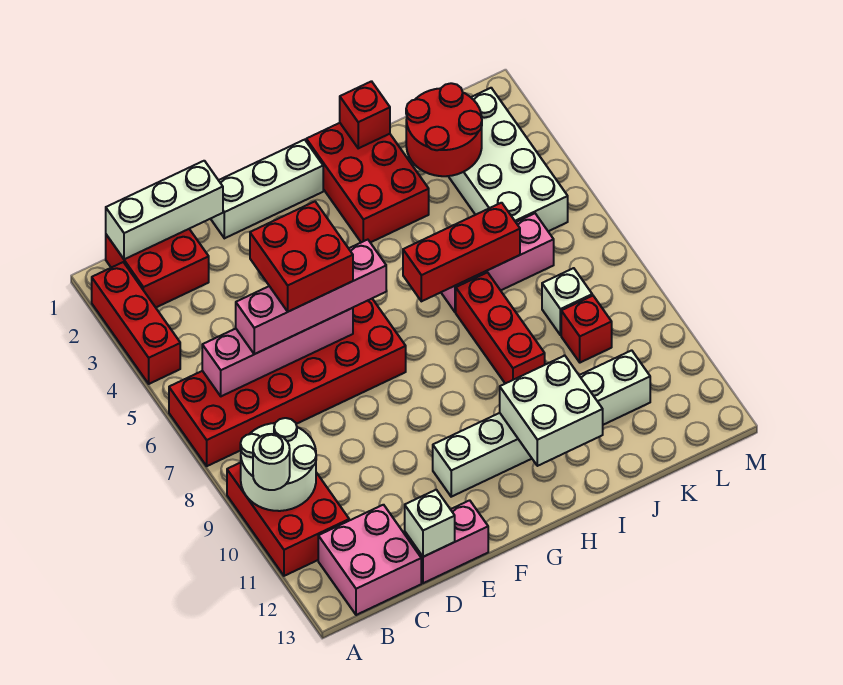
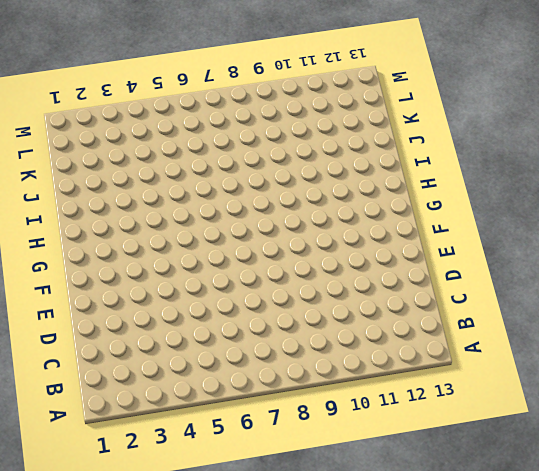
none -> red brick A2:A4 level 1
none -> red brick A6:F7 level 1
none -> red brick A9:B11 level 1

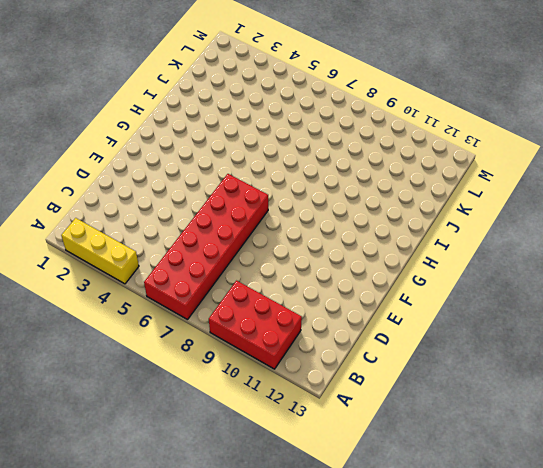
yellow brick A2:A4 level 1 -> red brick A2:A4 level 1
none -> red brick B1:C2 level 1
none -> pink brick B12:C13 level 1
none -> pink brick D13:E13 level 1

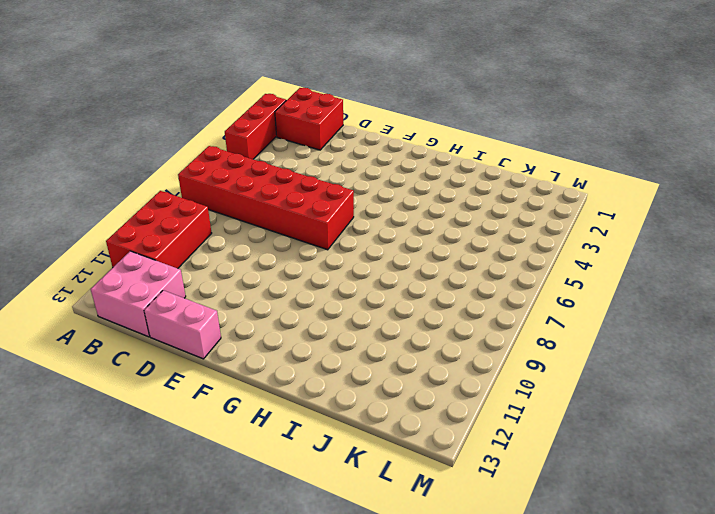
none -> white brick E1:G1 level 1
none -> white brick F11:K11 level 1
none -> red brick H1:I3 level 1

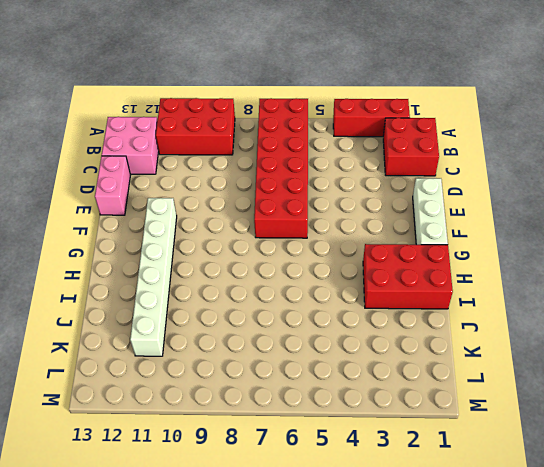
none -> pink brick I6:K6 level 1
none -> red brick I7:I9 level 1
none -> white brick K2:L5 level 1

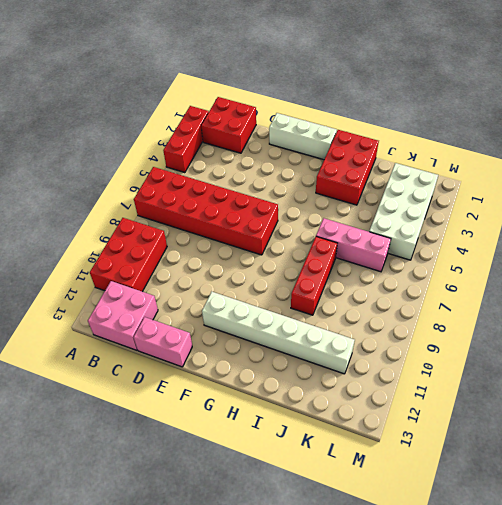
none -> white brick K8 level 1
none -> red brick K9 level 1
none -> white round brick A9:B10 level 2

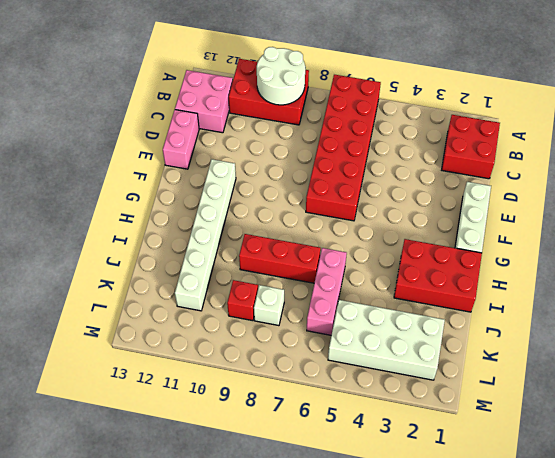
none -> red brick A2:A4 level 1
none -> white brick B1:D1 level 2
none -> pink brick B6:E6 level 2

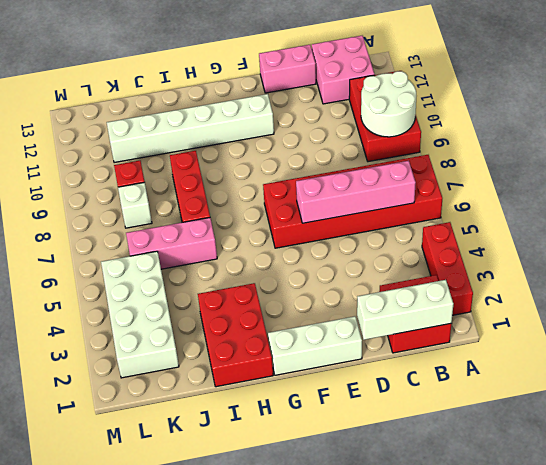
none -> white brick D13 level 2
none -> red brick H6:J6 level 2
none -> white brick H11:I12 level 2

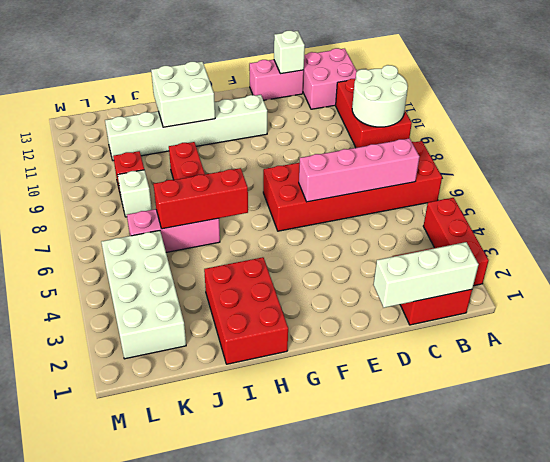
none -> white brick E1:G1 level 1
none -> red brick I1 level 2
none -> red round brick J2:K3 level 2

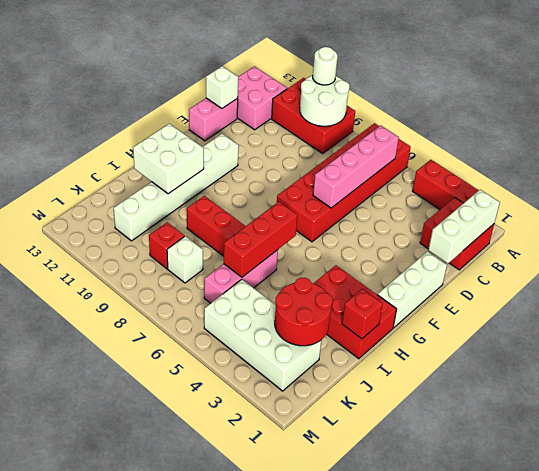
none -> pink brick C6:F6 level 3
none -> red brick D5:E6 level 4

